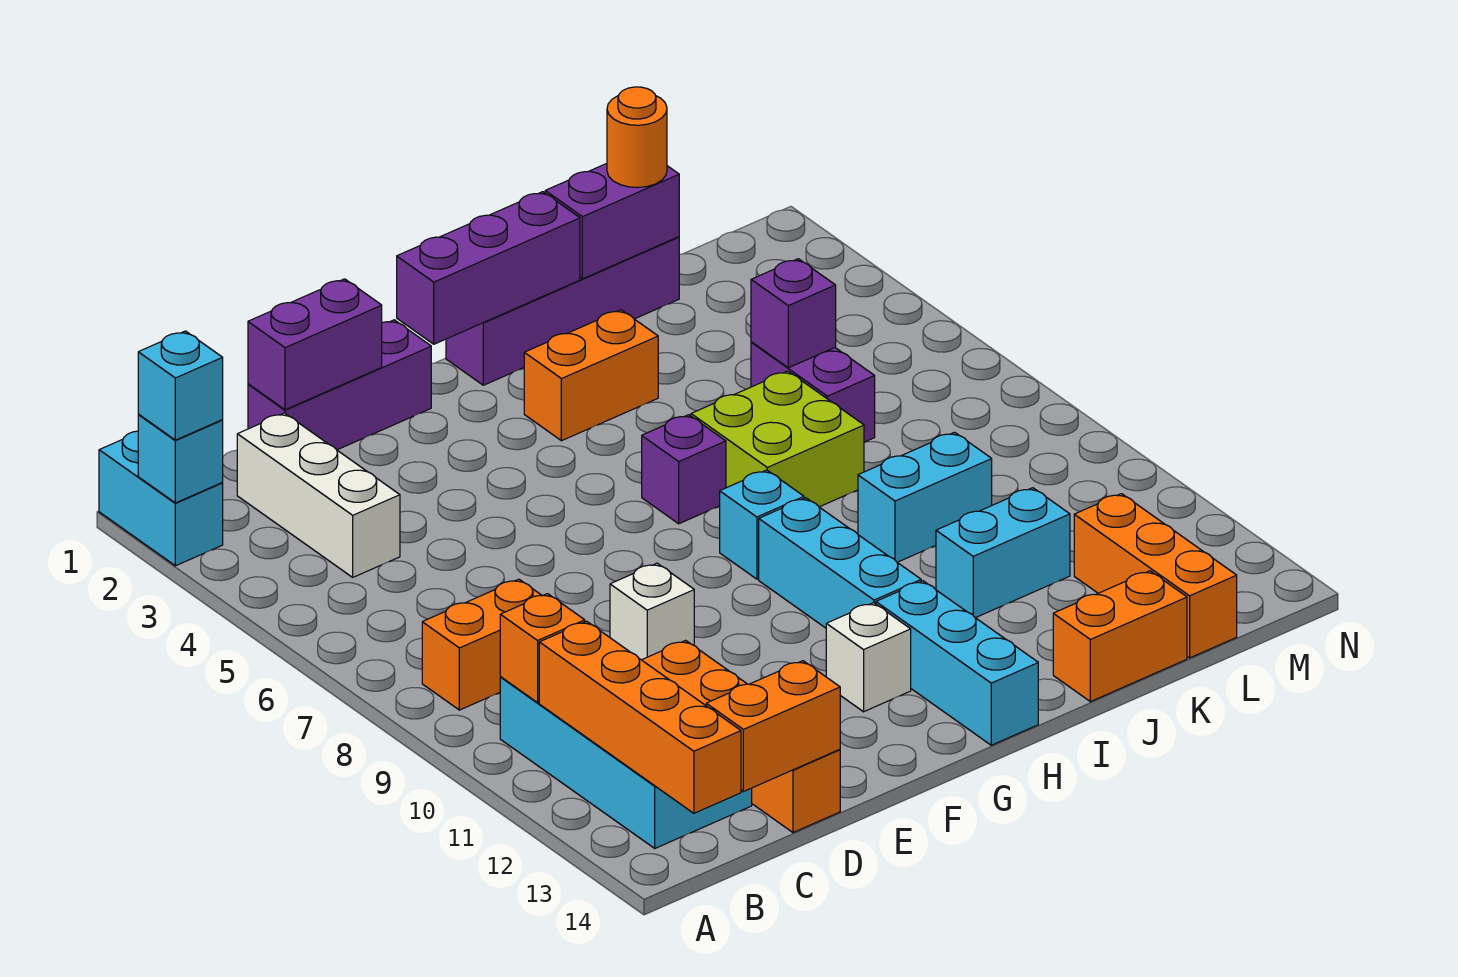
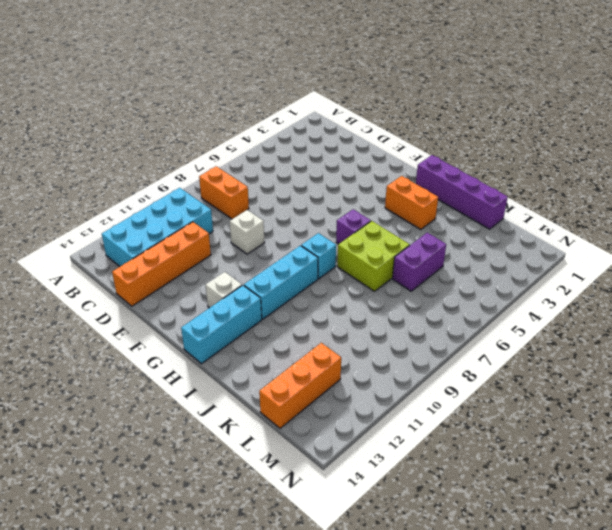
none -> cyan brick A1:A2 level 1
none -> white brick C2:C4 level 1
none -> purple brick D1:F1 level 1
none -> cyan brick J9:K9 level 1

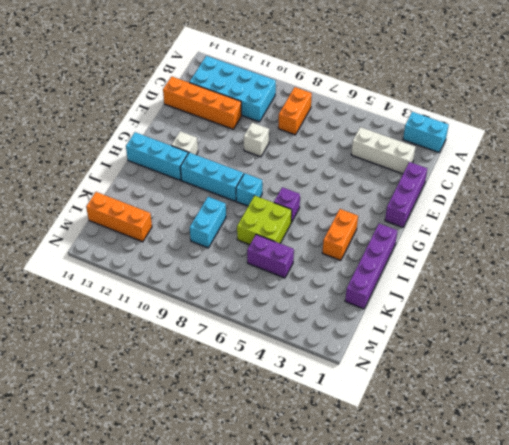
none -> cyan brick J11:K11 level 1
none -> orange brick J14:K14 level 1
none -> cyan brick A2 level 2
none -> orange brick B10 level 2

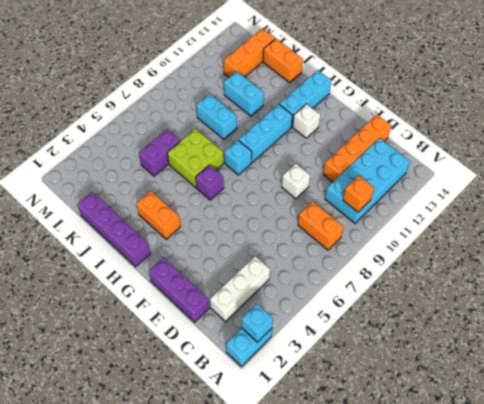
none -> orange brick B11:B14 level 2
none -> orange brick C14:D14 level 2
none -> purple brick D1:E1 level 2
none -> purple brick G1:I1 level 2

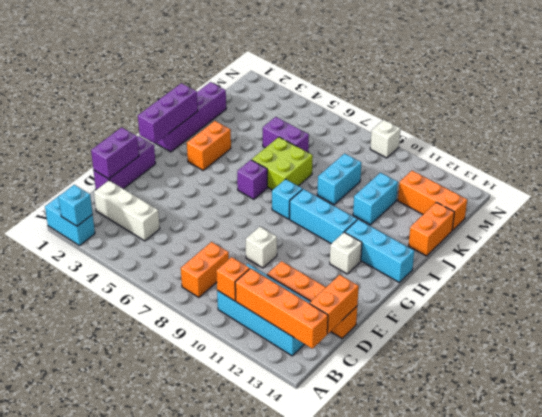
white brick N9 level 1 -> none
none -> purple brick J1:K1 level 2
none -> purple brick K5 level 2
none -> cyan brick A2 level 3
none -> orange round brick K1 level 3

